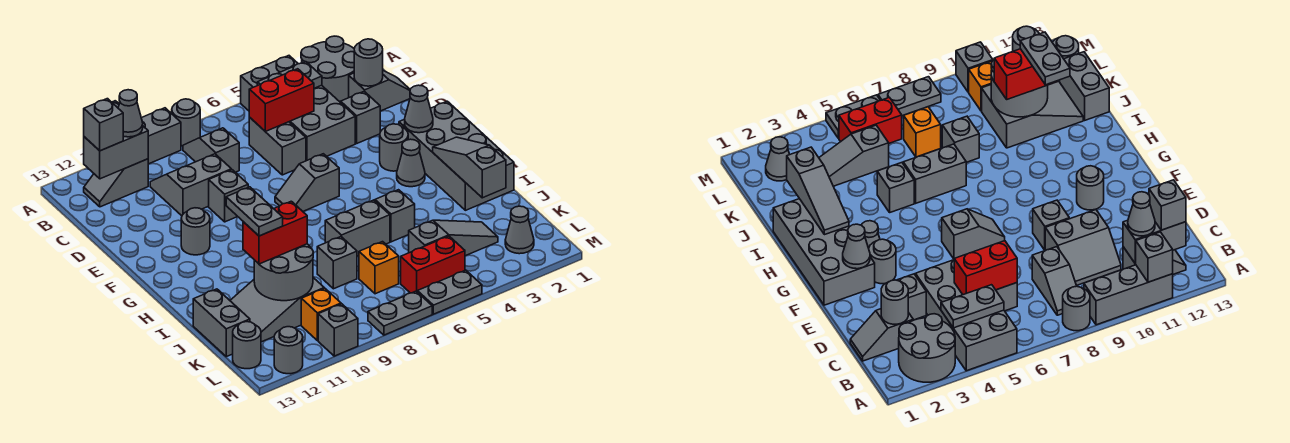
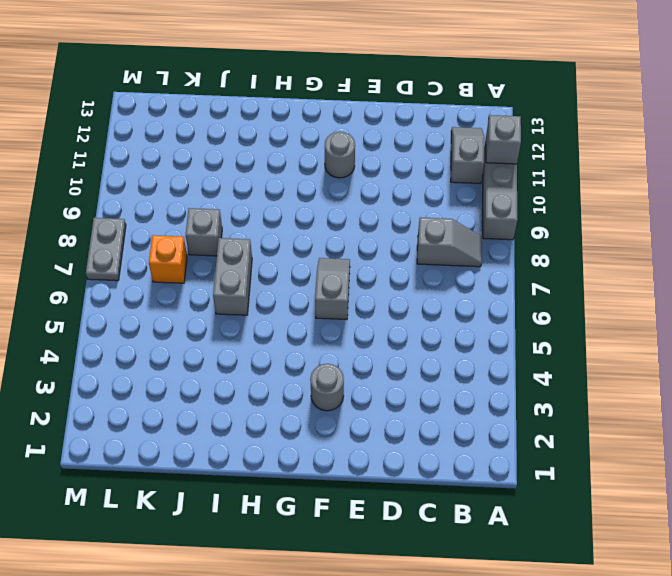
none -> grey round brick A2:B3 level 1
none -> grey brick A4:D5 level 1
none -> grey round brick A8 level 1
none -> grey slope C1:C2 level 1 top 2

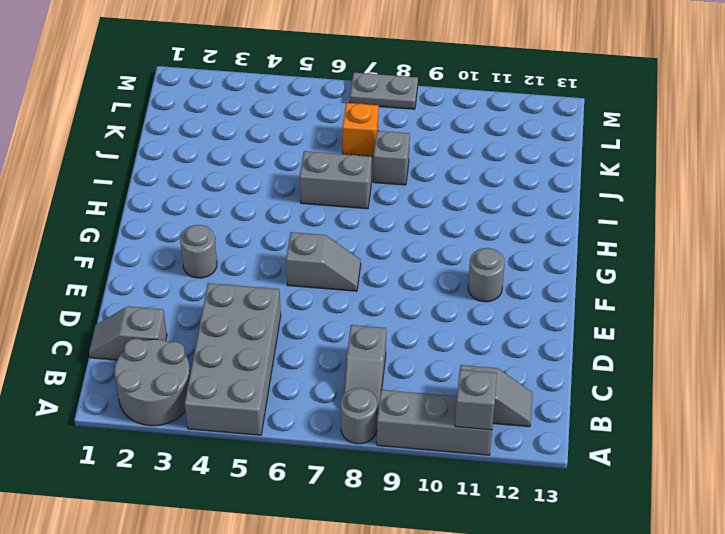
none -> grey brick C6:D6 level 1
none -> grey slope C9:D10 level 1 top D
none -> grey brick D3 level 1
none -> grey brick E9 level 1

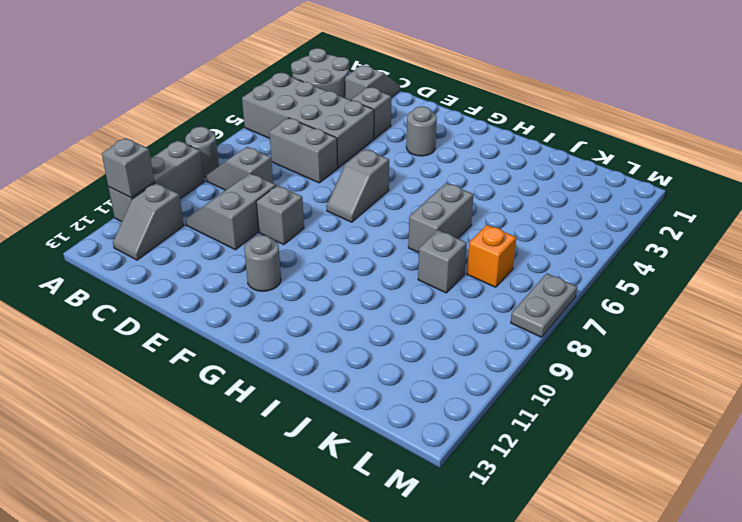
none -> grey brick F1:I2 level 1
none -> grey cone G3 level 1
none -> grey brick I5 level 1
none -> grey slope J10:K12 level 1 top 10

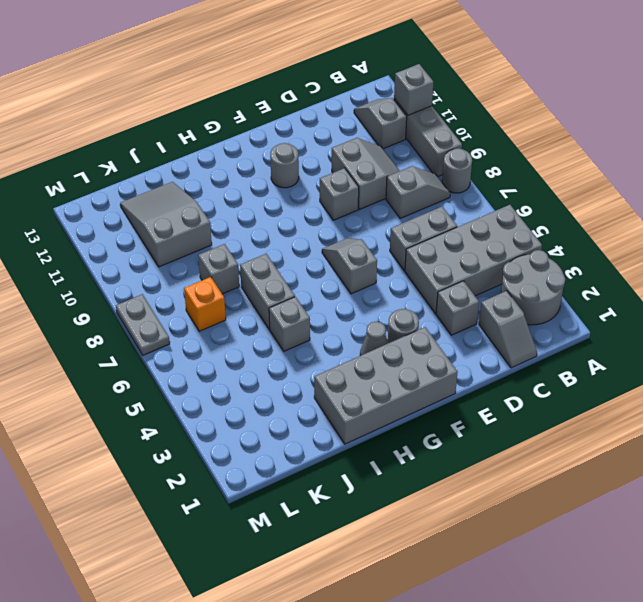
none -> grey brick J13:K13 level 1
none -> grey slope K3:K5 level 1 top 5
none -> grey cone L2 level 1
none -> red brick L5:L6 level 1

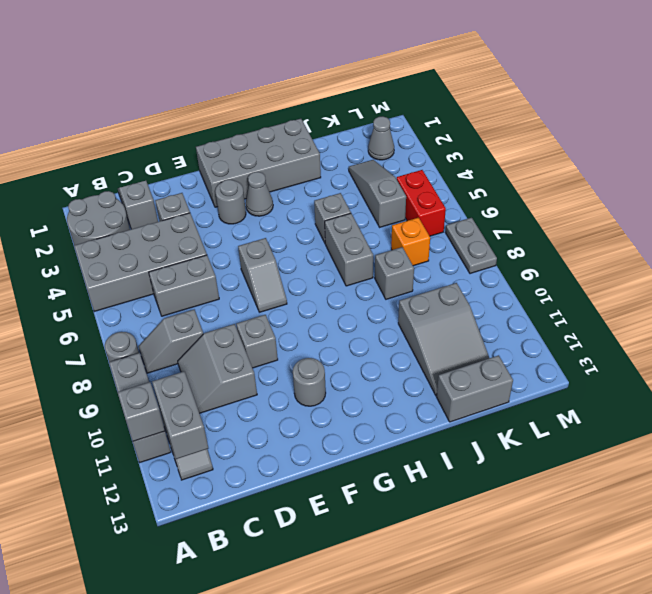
none -> orange brick L10 level 1
none -> grey round brick L13 level 1
none -> grey plate M5:M6 level 1
none -> grey brick M10 level 1

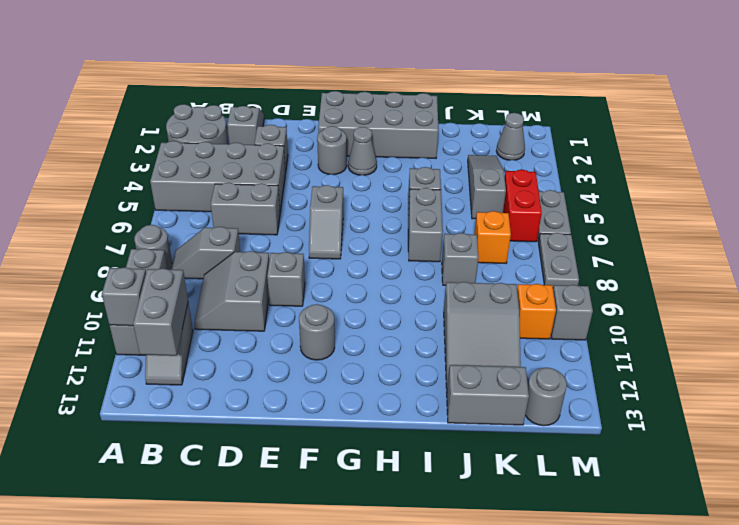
none -> grey round brick M12 level 1
none -> grey plate B4:B5 level 2
none -> grey round brick C2 level 2
none -> red brick C5:C6 level 2

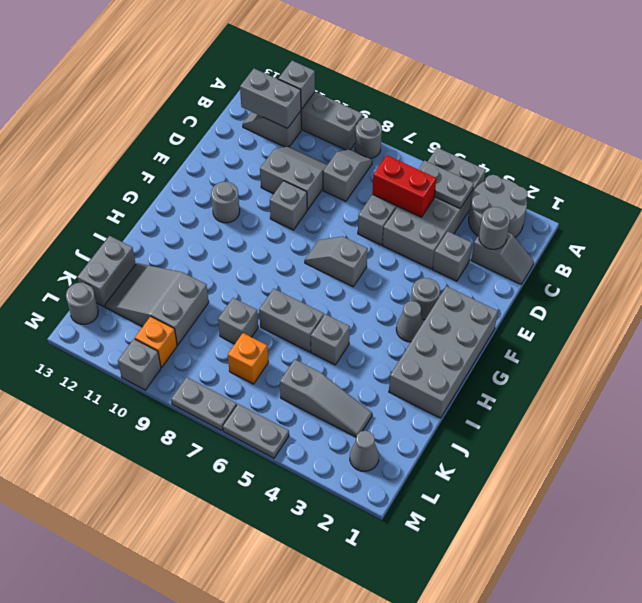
none -> red brick L5:L6 level 1
none -> grey round brick M12 level 1
none -> grey cone F2 level 2
none -> grey slope H2:J2 level 2 top J

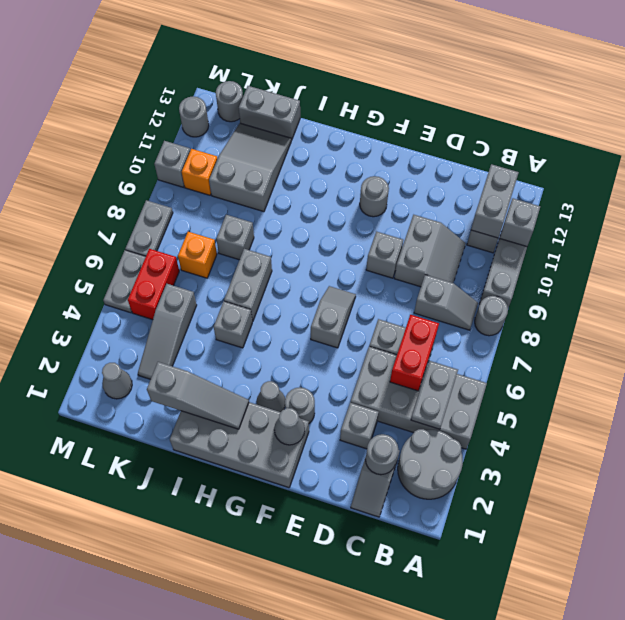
none -> grey round brick J10:K11 level 2
none -> grey cone B11 level 3
none -> grey brick B12 level 3
none -> red brick J10:J11 level 3

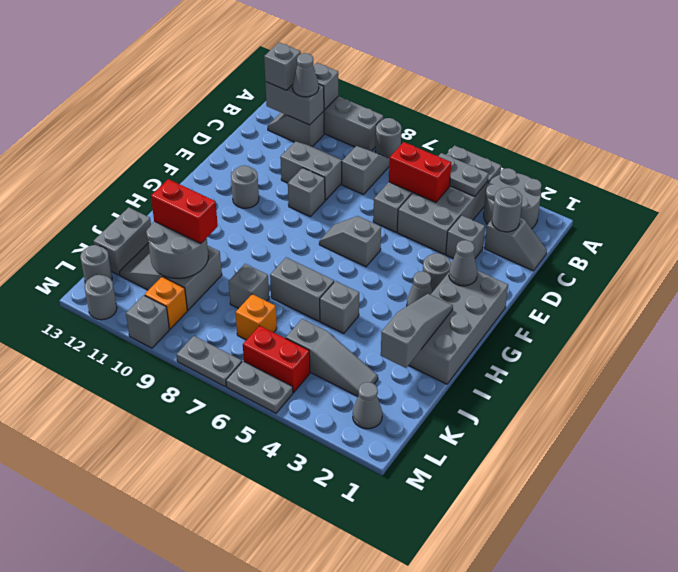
none -> grey plate I11:J11 level 4

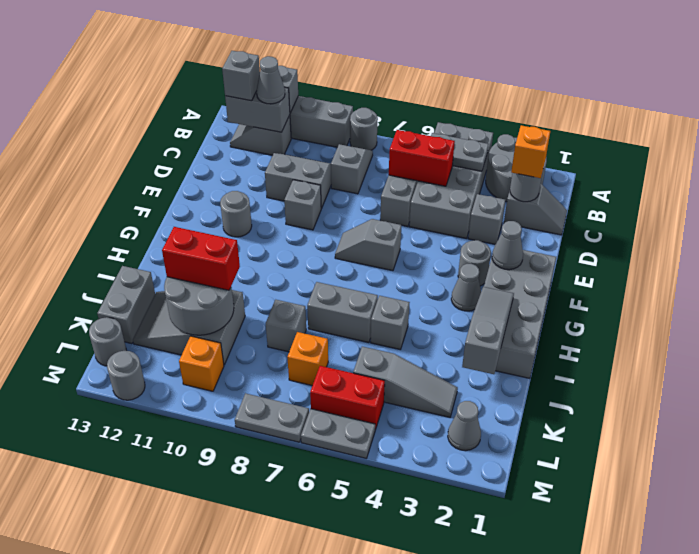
orange brick C2 level 3 -> none
none -> grey brick M10 level 1
none -> grey plate I11:J11 level 4

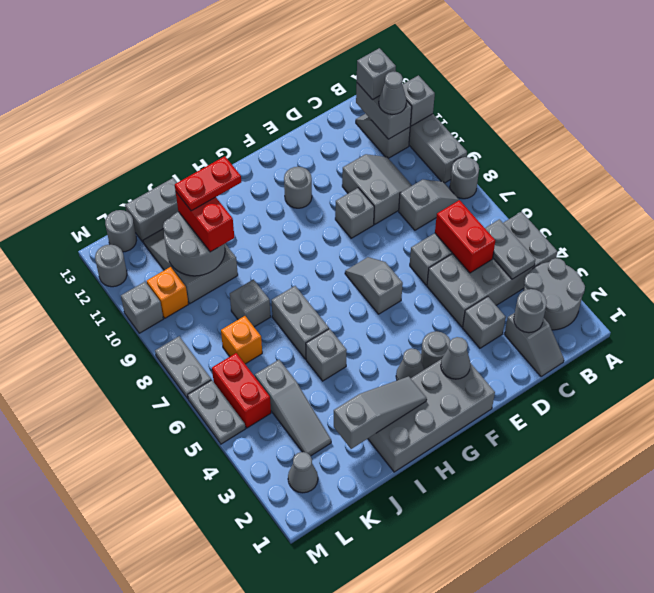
red plate I11:J11 level 4 -> grey plate I11:J11 level 4

